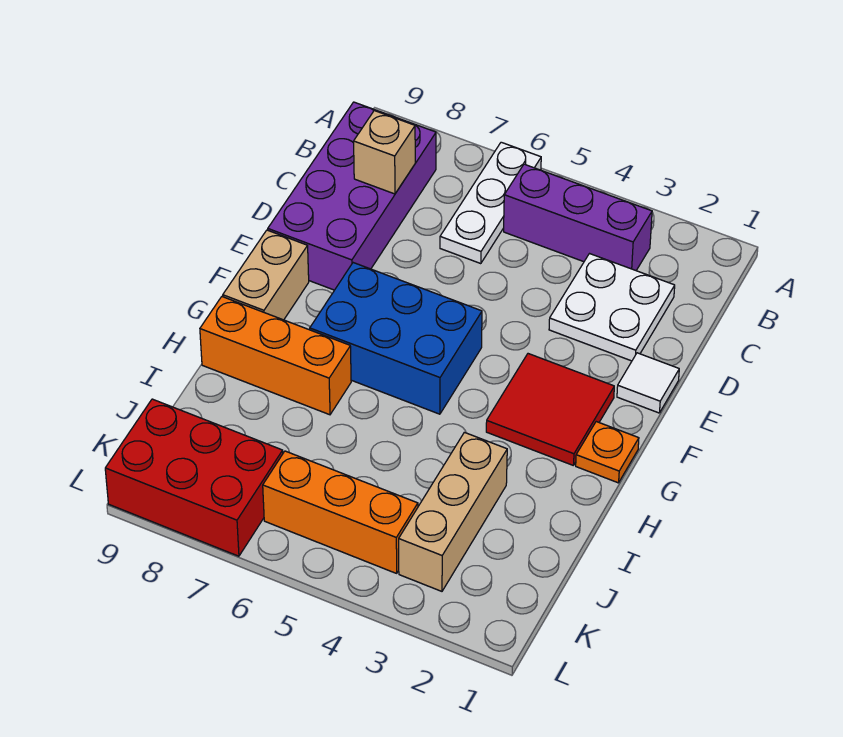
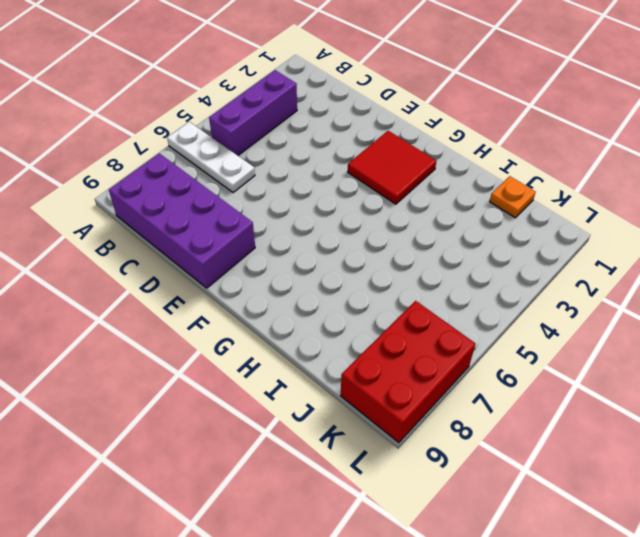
orange plate J1 level 1 -> orange plate G1 level 1
none -> white plate C2:D3 level 1
none -> white tile E1 level 1
none -> blue brick F5:G7 level 1

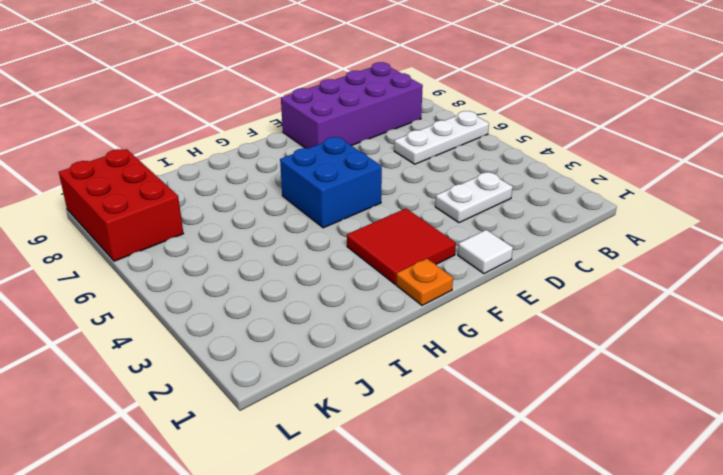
white plate C3:D3 level 1 -> white plate C2:D3 level 1
blue brick F5:G6 level 1 -> blue brick F5:G7 level 1
none -> purple brick B3:B5 level 1
none -> tan brick F9:G9 level 1
none -> orange brick H7:H9 level 1

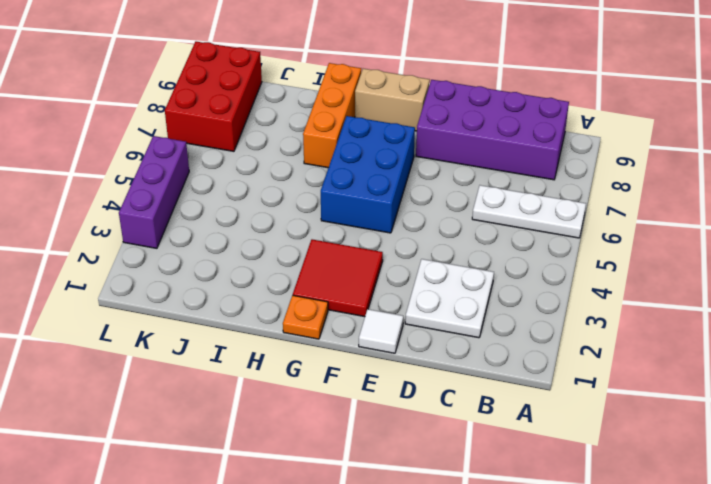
purple brick L3:L5 level 1 -> purple brick B3:B5 level 1
none -> tan brick I3:K3 level 1
none -> orange brick K4:K6 level 1
none -> tan brick C8 level 2

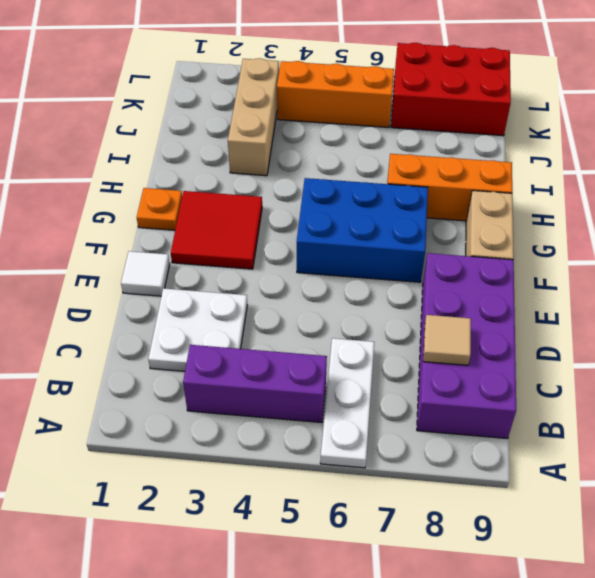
tan tile C8 level 2 -> tan brick C8 level 2

